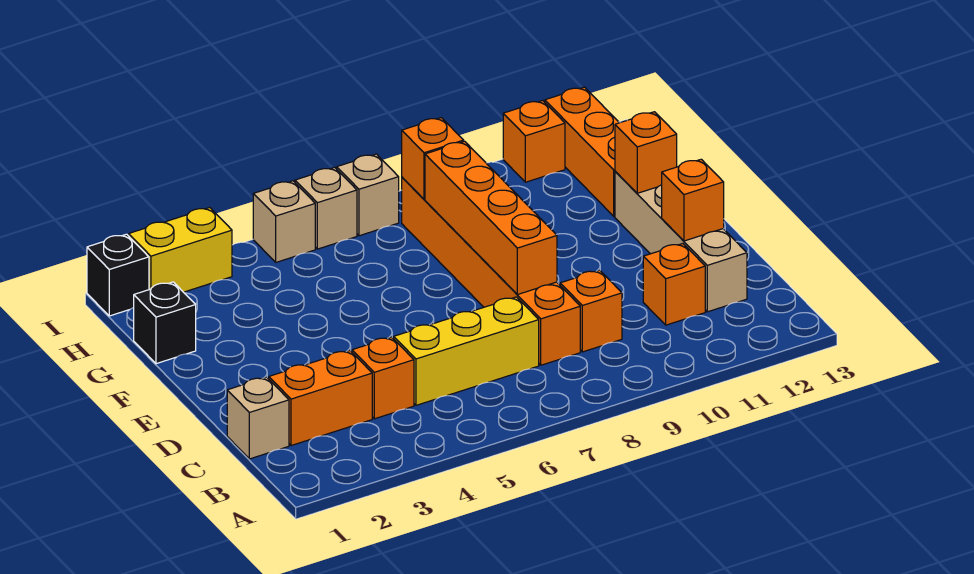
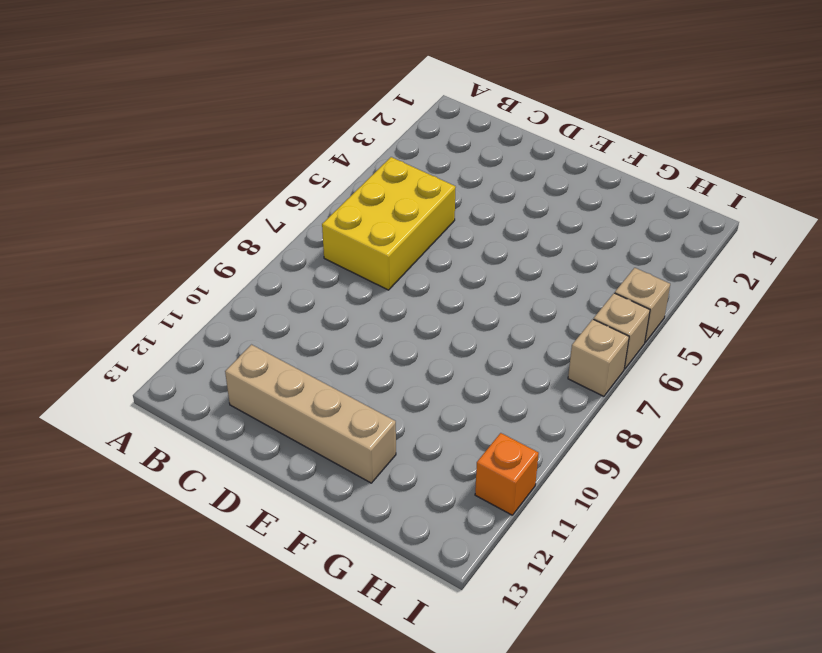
yellow brick B5:C7 level 1 -> yellow brick C5:C7 level 1
none -> tan brick C1 level 1
none -> orange brick C2:C3 level 1
none -> orange brick C4 level 1

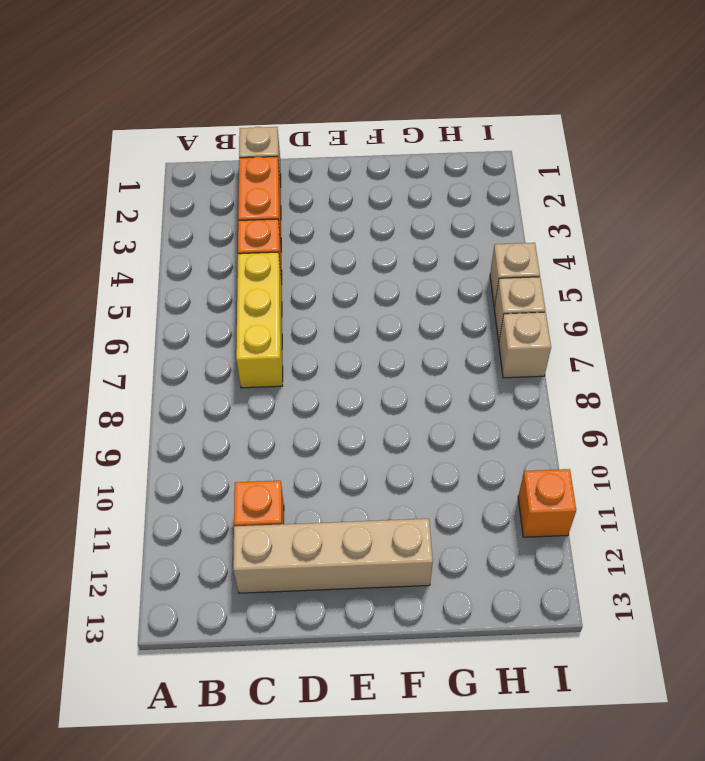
none -> orange brick C8:H8 level 1
none -> orange brick C9 level 1
none -> black brick G1 level 1

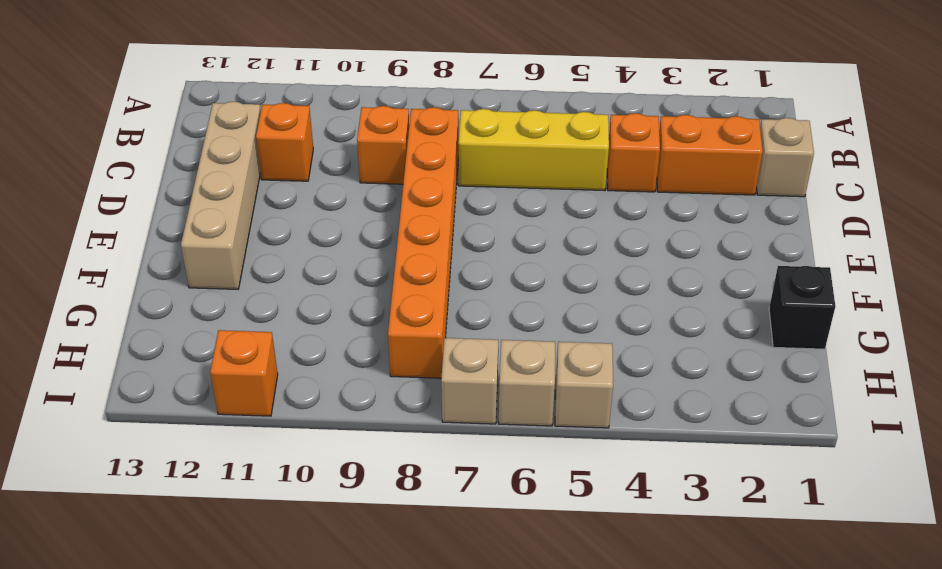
none -> orange brick G12:I12 level 1
none -> black brick I1 level 1
none -> yellow brick I2:I3 level 1

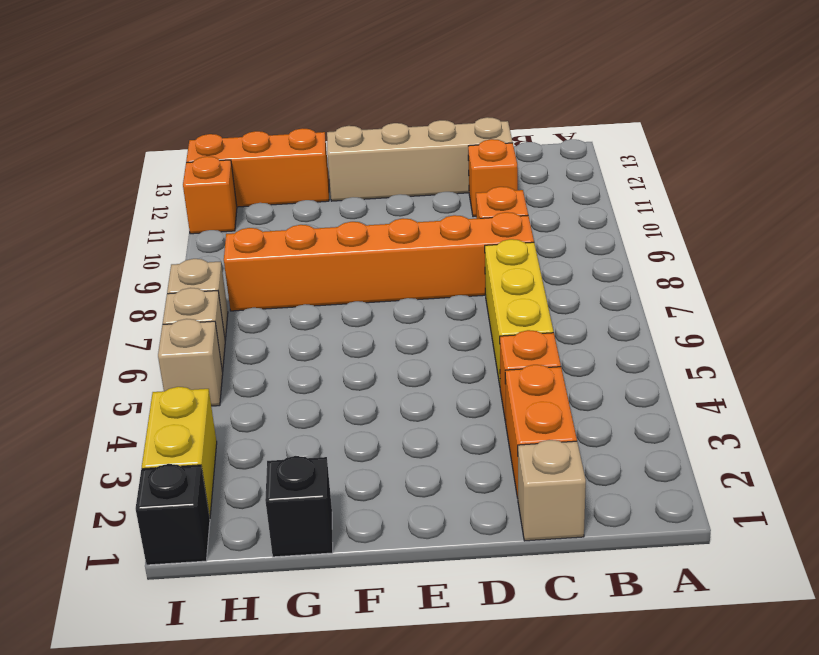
none -> orange brick D8:G8 level 2
none -> orange brick D12 level 2
none -> orange brick F12 level 2

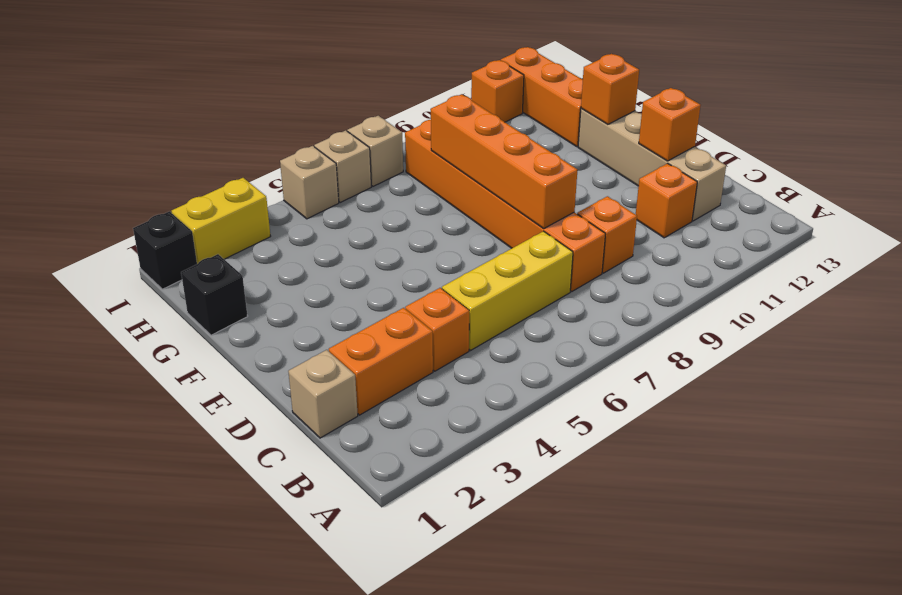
none -> orange brick H8 level 2

